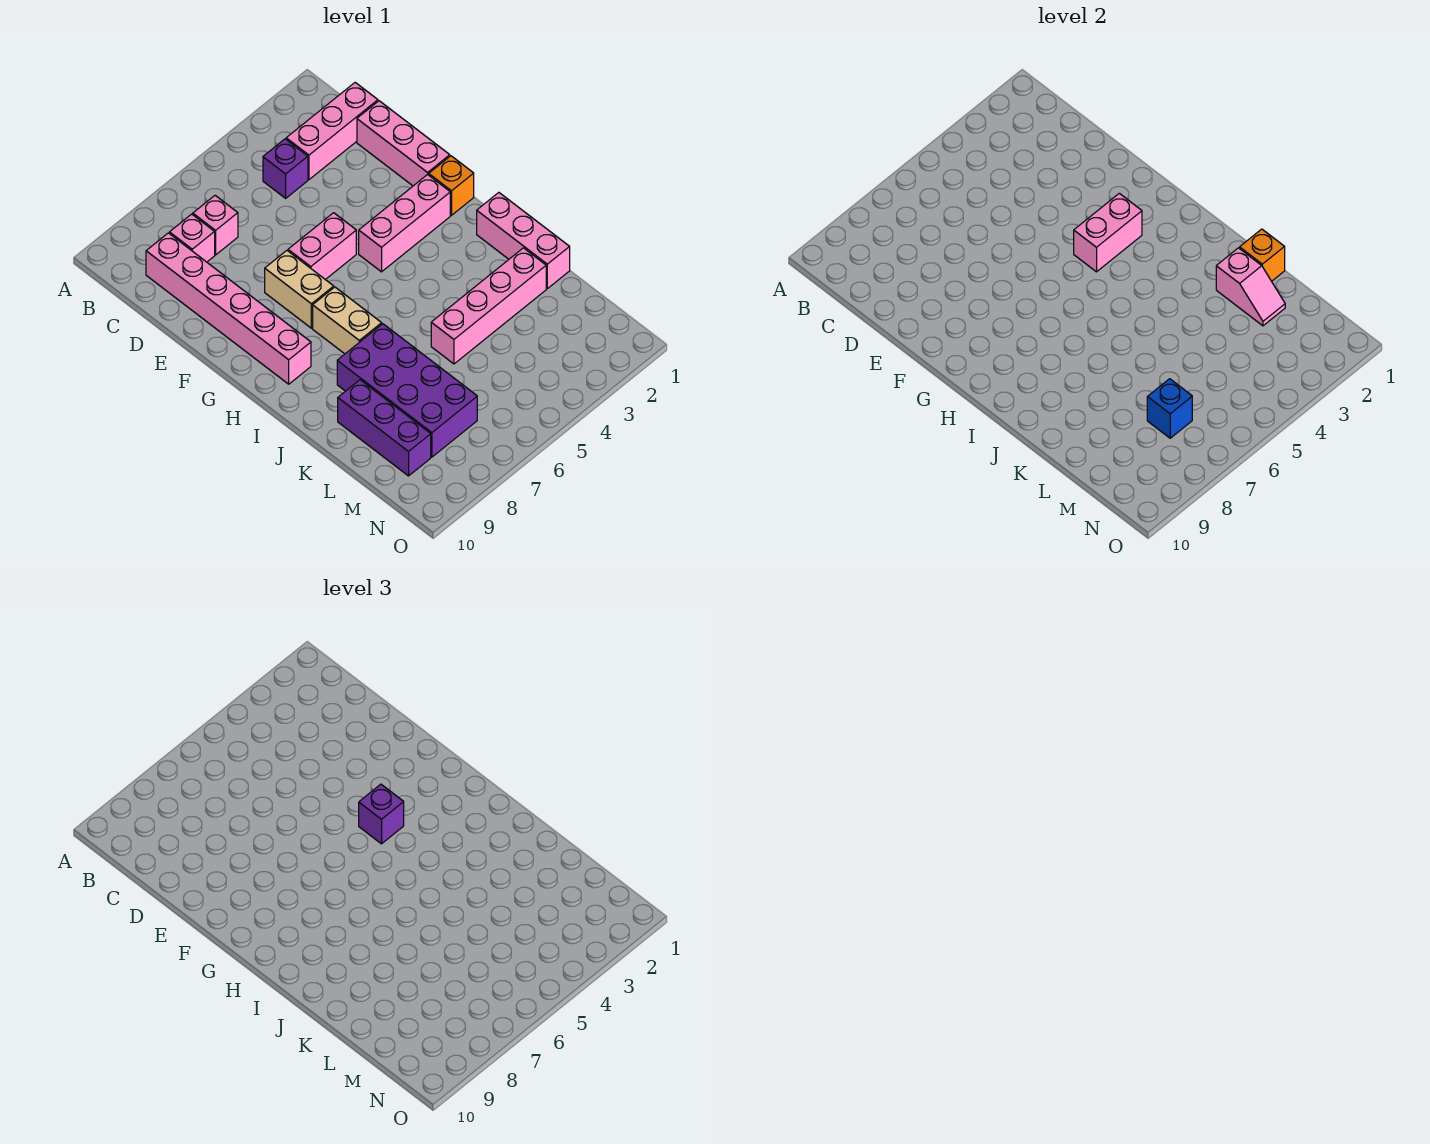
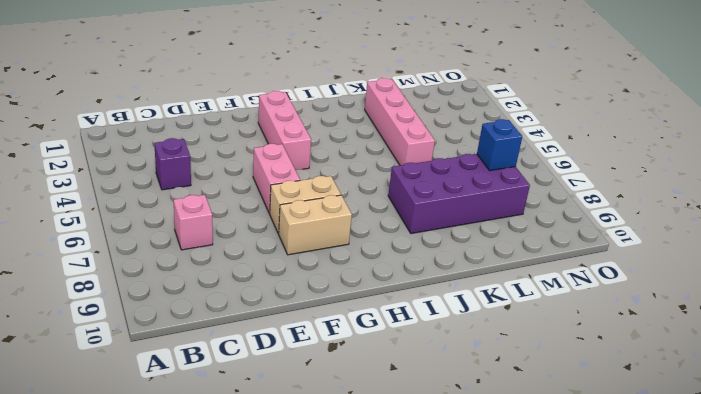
tan brick F8:G8 level 1 -> tan brick H7:I7 level 1
none -> pink brick C1:C3 level 1
none -> pink brick C8 level 1
none -> pink brick C9:H9 level 1

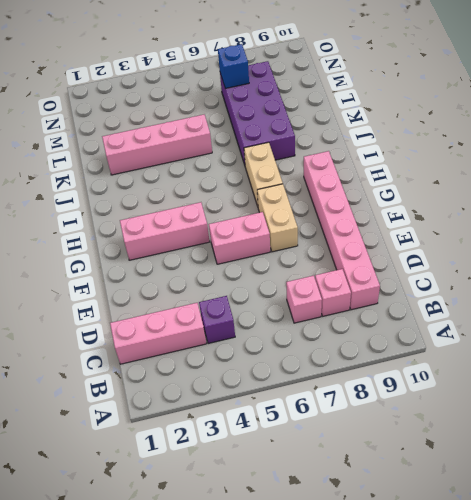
none -> pink brick D1:F1 level 1
none -> orange brick G1 level 1
none -> pink brick I1:K1 level 1

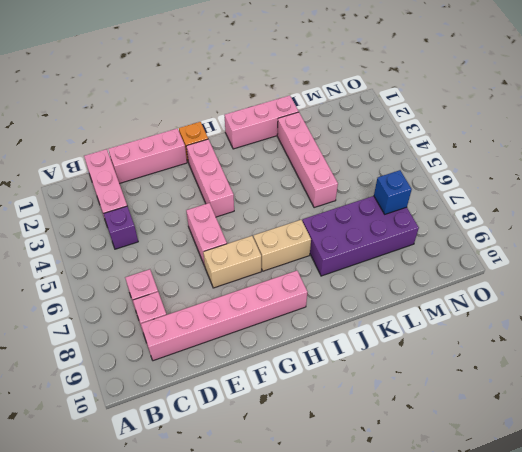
none -> purple brick K9:M9 level 1
none -> pink brick G3:G4 level 2
none -> orange brick K1 level 2

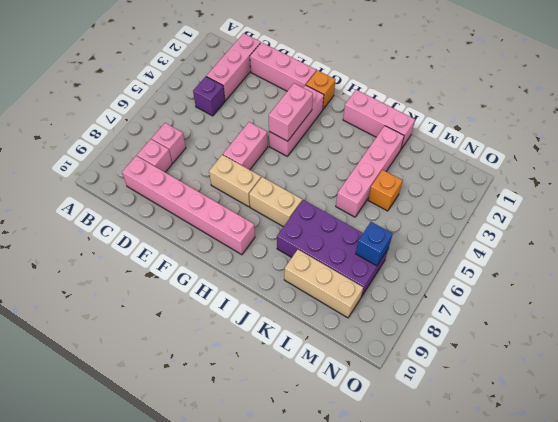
tan brick K9:M9 level 1 -> purple brick K9:M9 level 1
orange brick L4 level 1 -> orange brick K1 level 2
none -> pink slope K2:L2 level 2 top K
none -> purple brick G4 level 3

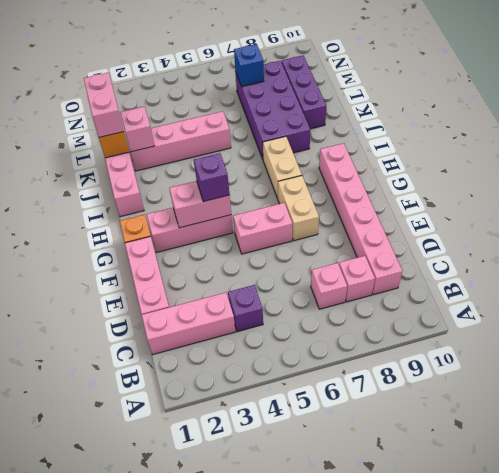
pink brick K1:L1 level 3 -> none

